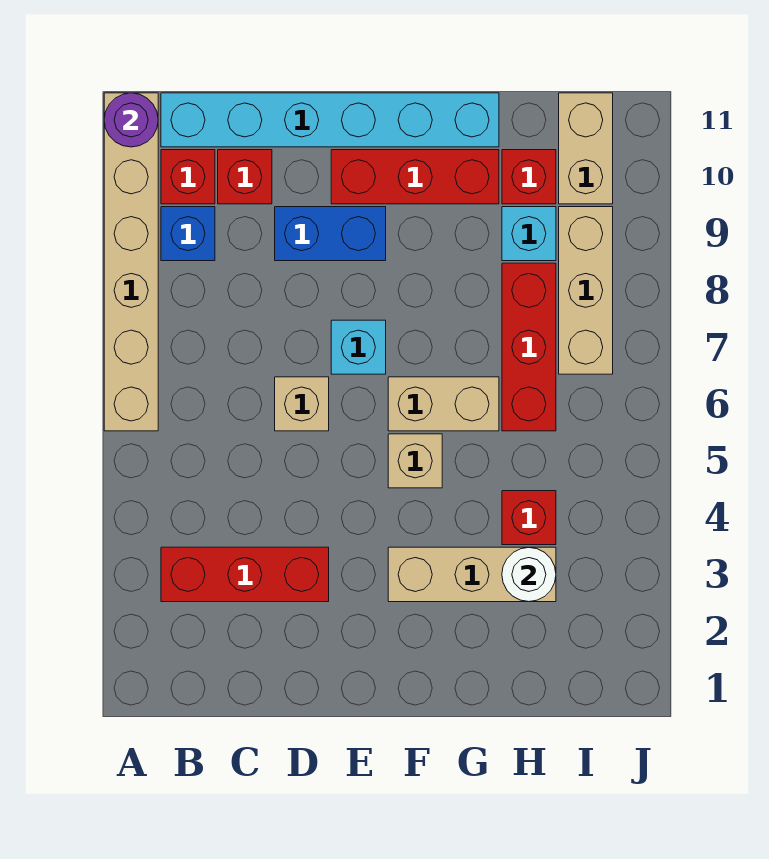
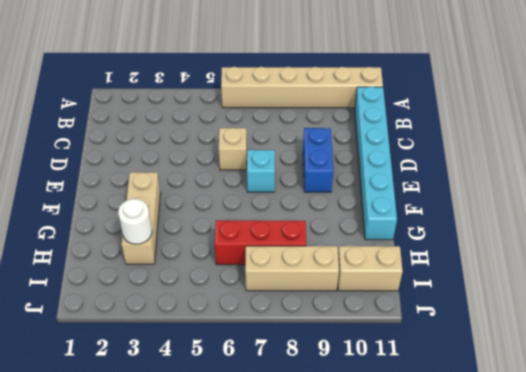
none -> red brick B3:D3 level 1
none -> blue brick B9 level 1
none -> red brick B10 level 1

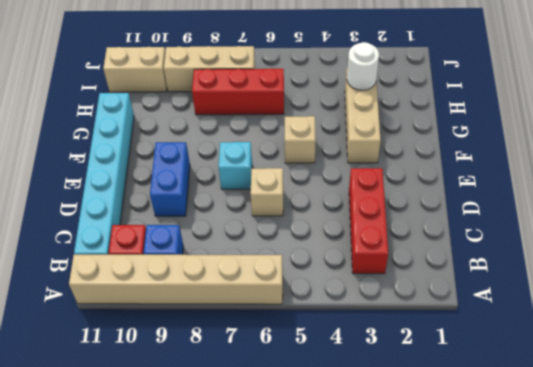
none -> red brick C10 level 1
none -> red brick E10:G10 level 1
none -> tan brick F6:G6 level 1

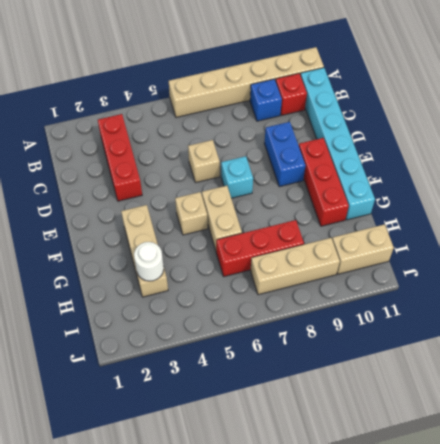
none -> red brick C10 level 1
none -> red brick H4 level 1
none -> cyan brick H9 level 1

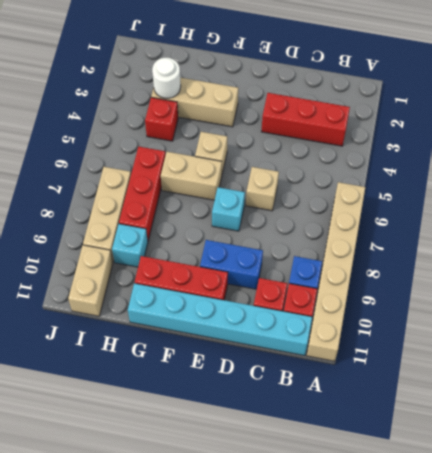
none -> red brick H10 level 1
none -> purple round brick A11 level 2

